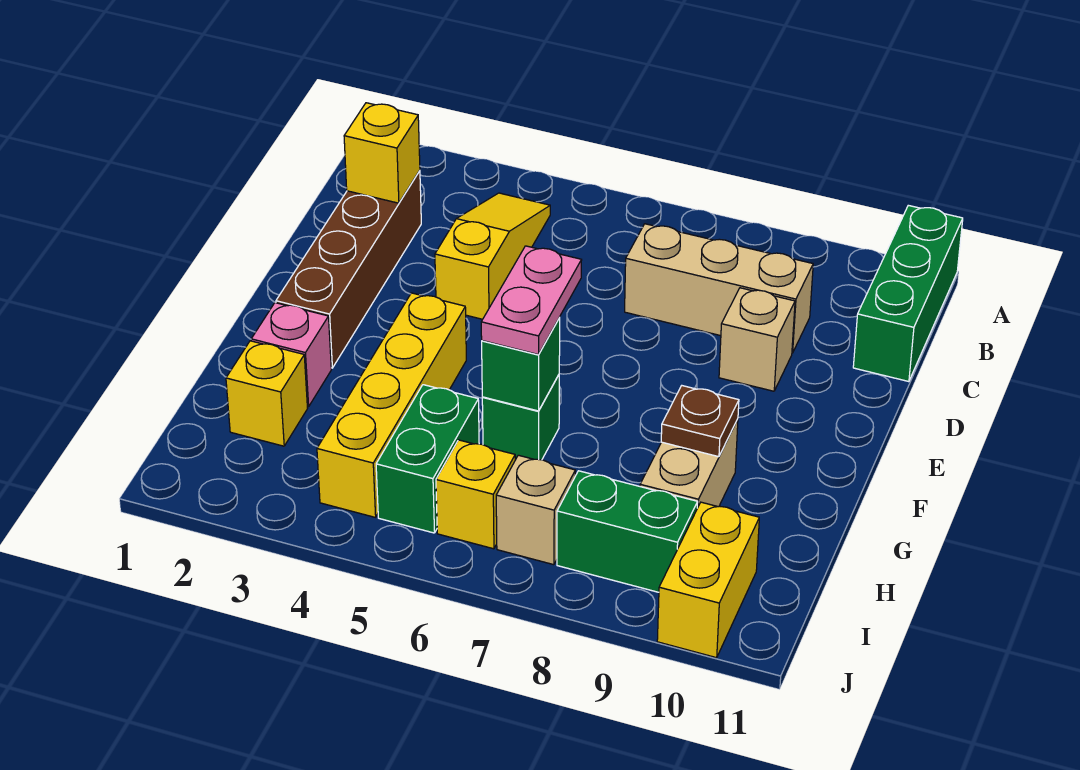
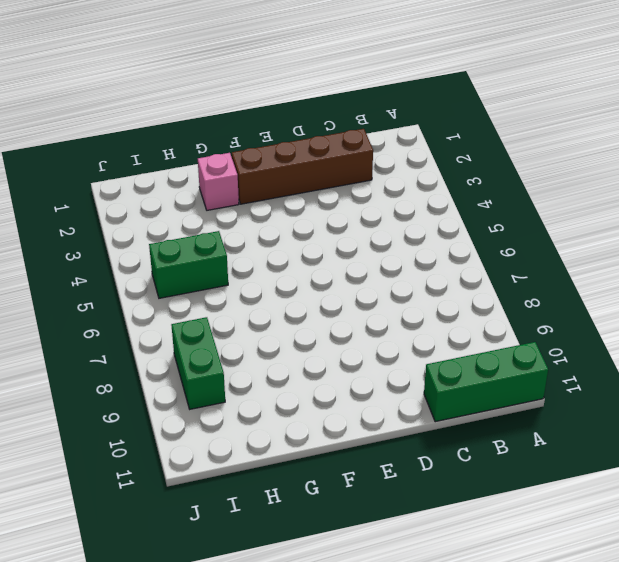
none -> yellow slope B4:D4 level 1 top D
none -> tan brick C7:C9 level 1
none -> tan brick D9 level 1

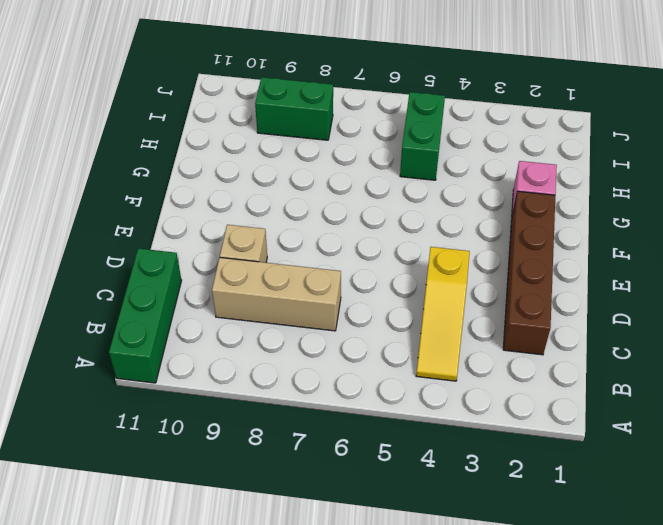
none -> yellow brick F4:I4 level 1
none -> green brick G6 level 1
none -> tan brick G9:H9 level 1

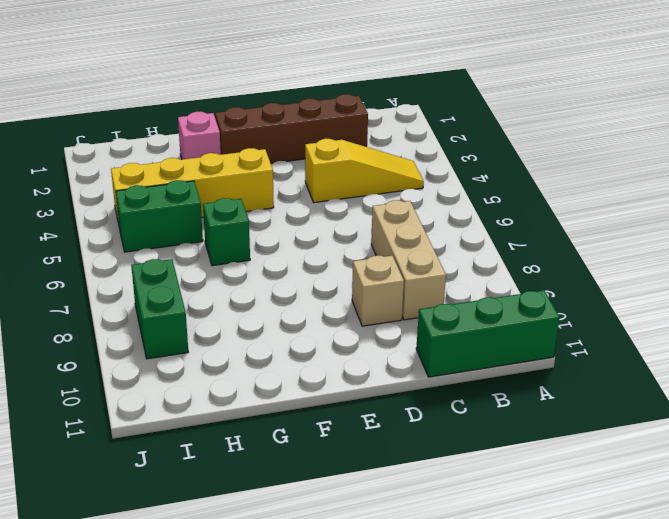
none -> tan brick G9:H9 level 1
none -> yellow brick H2 level 1
none -> yellow brick I6 level 1

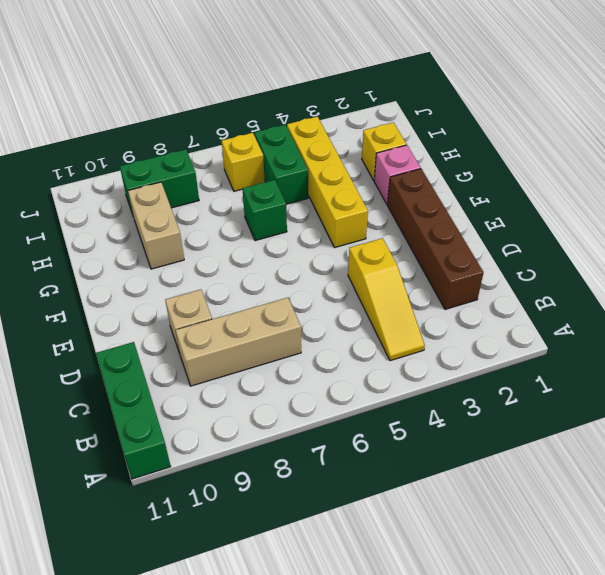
none -> tan brick I7 level 1
none -> yellow brick I10:J10 level 1
none -> yellow brick C2 level 2

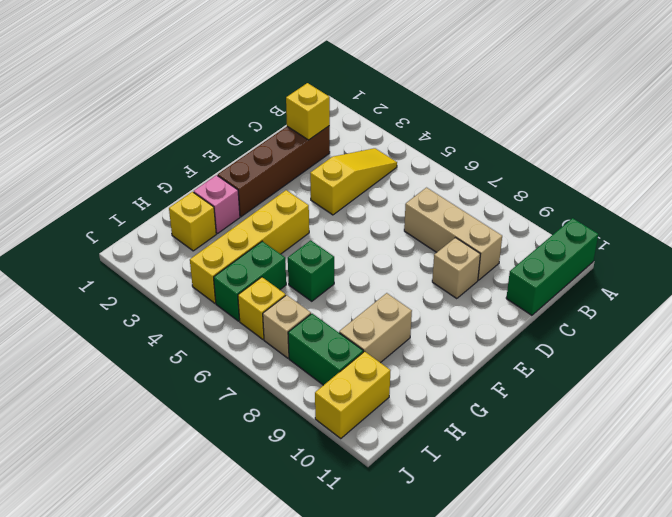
none -> green brick G6 level 2
none -> brown plate G9 level 2
none -> pink plate F6:G6 level 3

